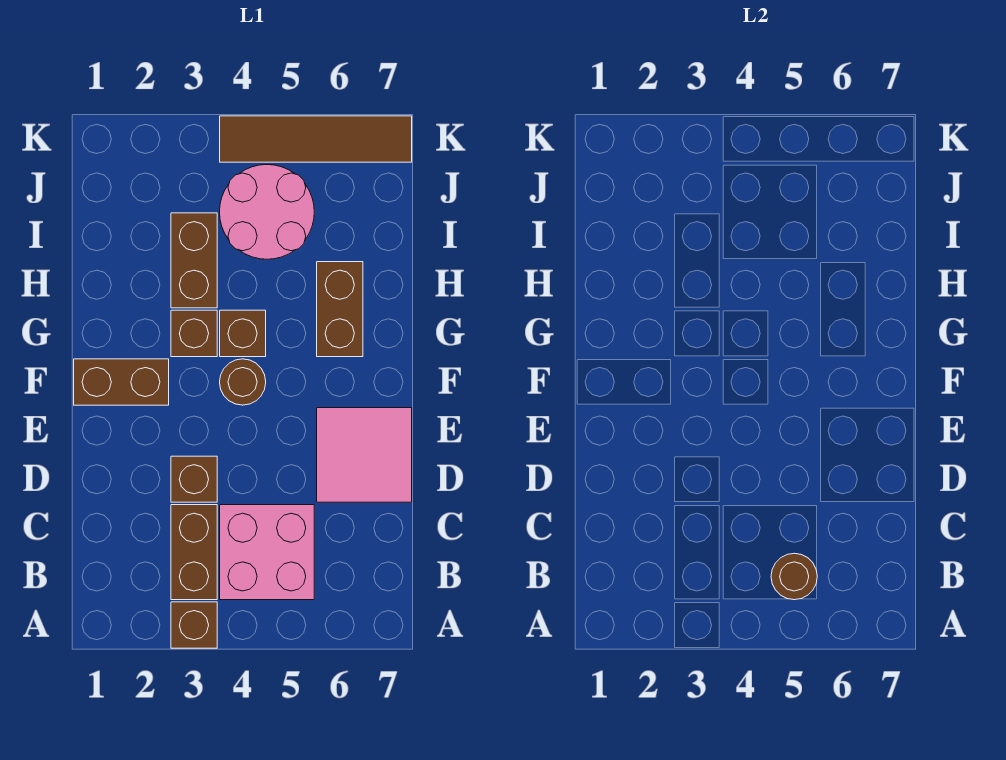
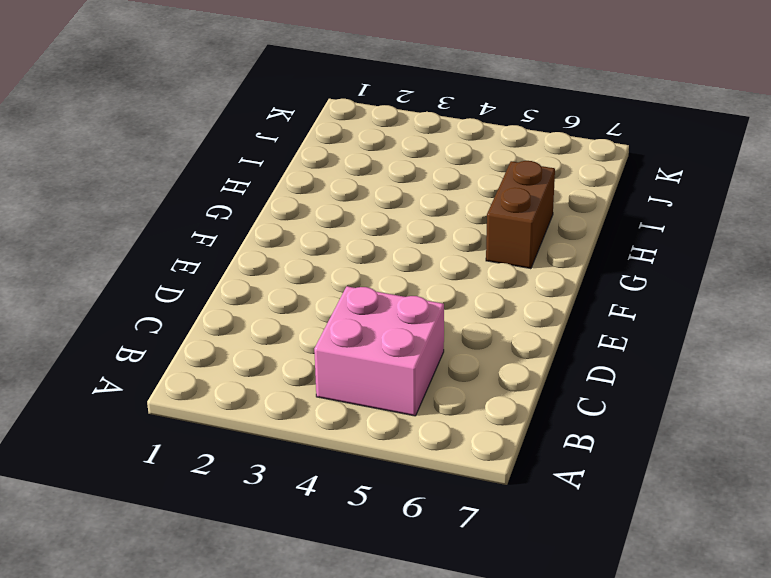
none -> brown brick A3 level 1
none -> brown brick B3:C3 level 1
none -> brown brick D3 level 1

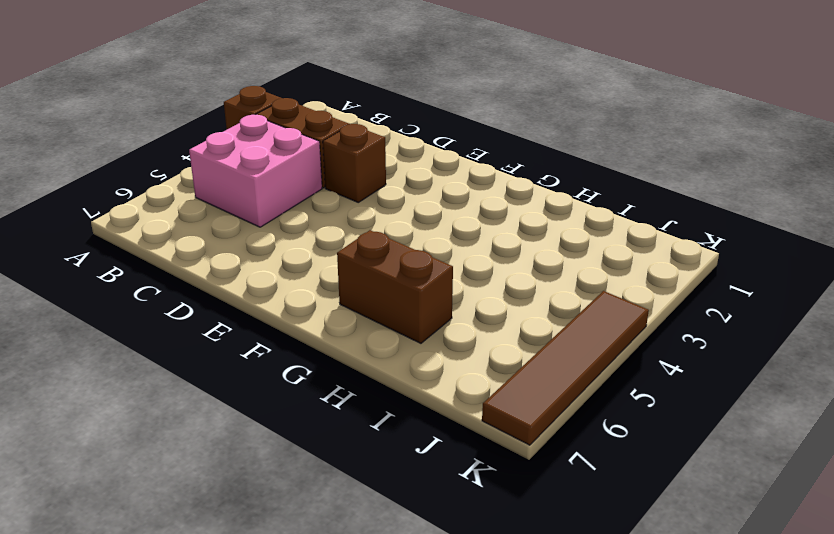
none -> pink tile D6:E7 level 1
none -> brown brick F1:F2 level 1
none -> brown round brick F4 level 1

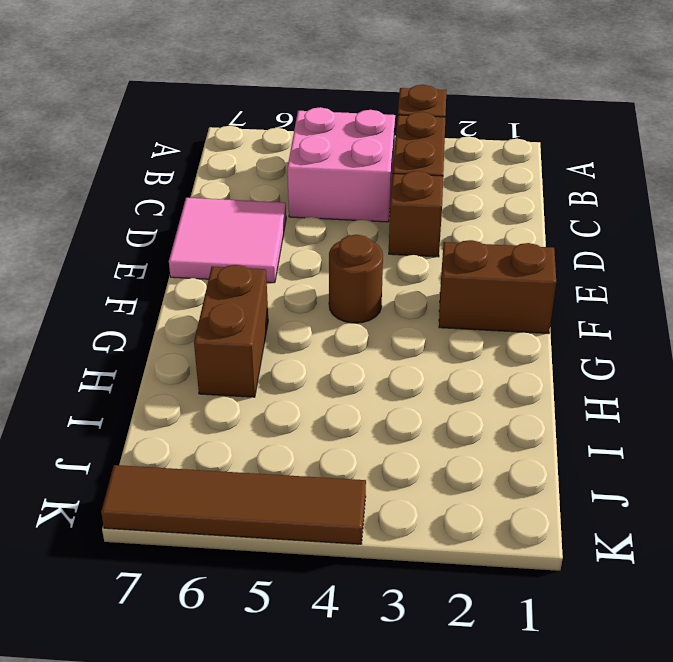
none -> brown brick G3 level 1
none -> brown brick G4 level 1
none -> brown brick H3:I3 level 1

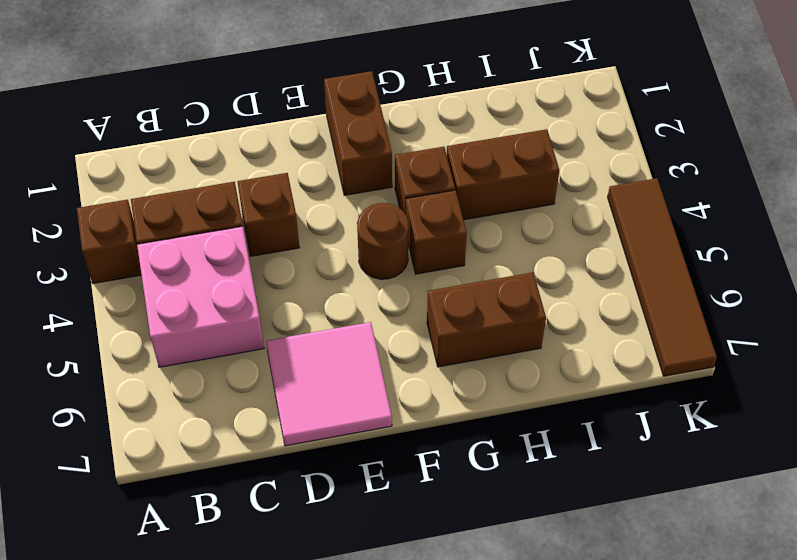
none -> pink round brick I4:J5 level 1
none -> brown round brick B5 level 2

